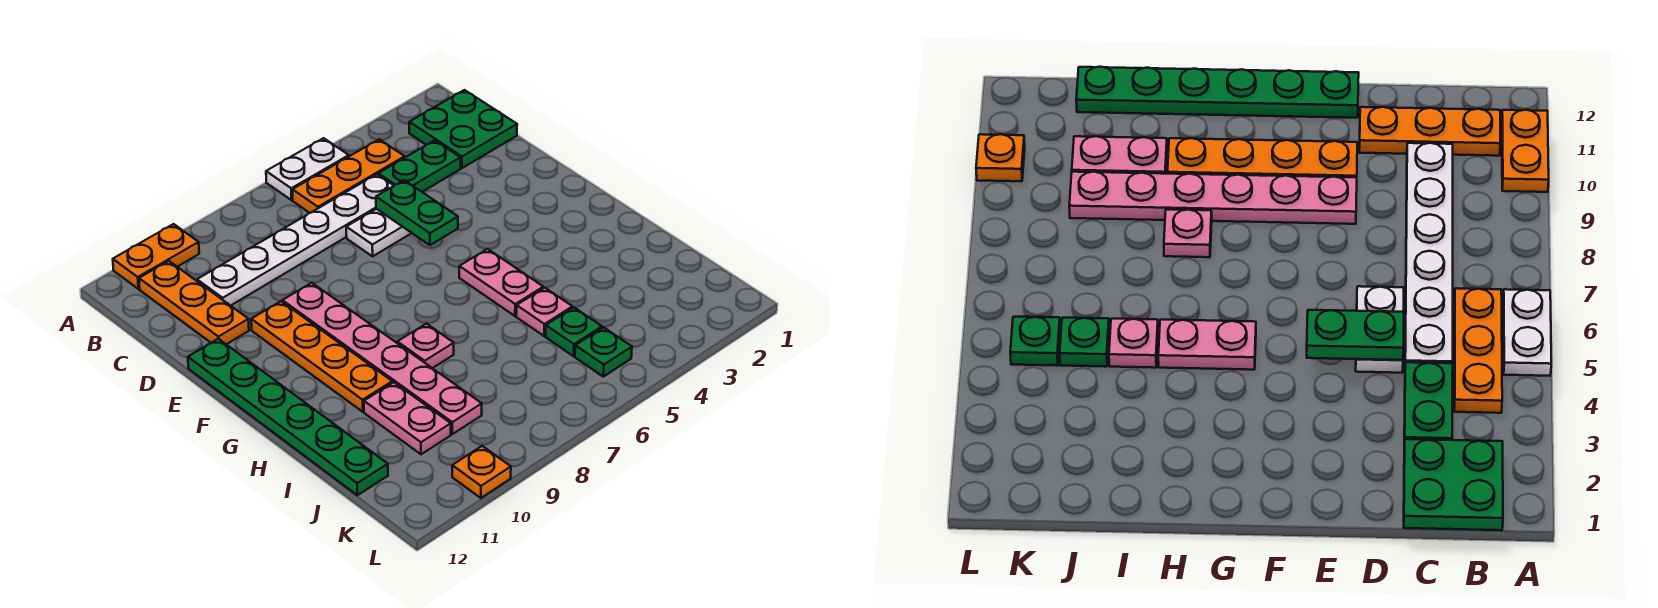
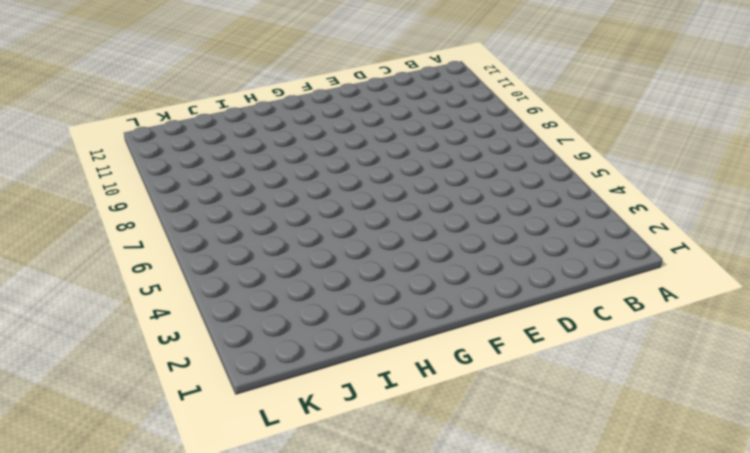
none -> white plate A5:A6 level 1
none -> orange plate A10:A11 level 1
none -> green plate B1:C2 level 1

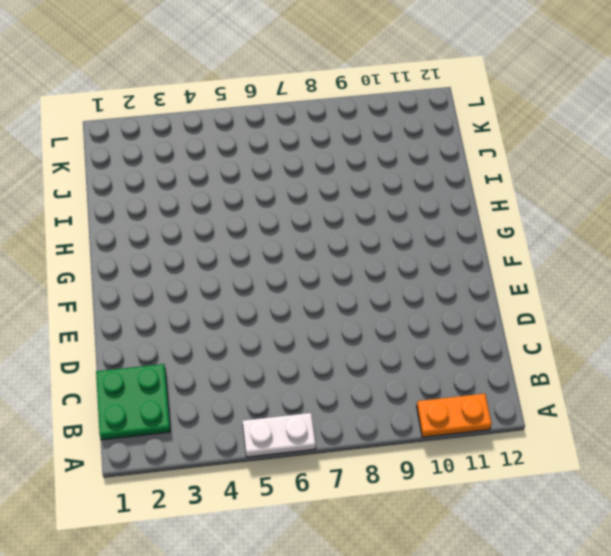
none -> orange plate B4:B6 level 1
none -> orange plate B11:D11 level 1
none -> green plate C3:C4 level 1

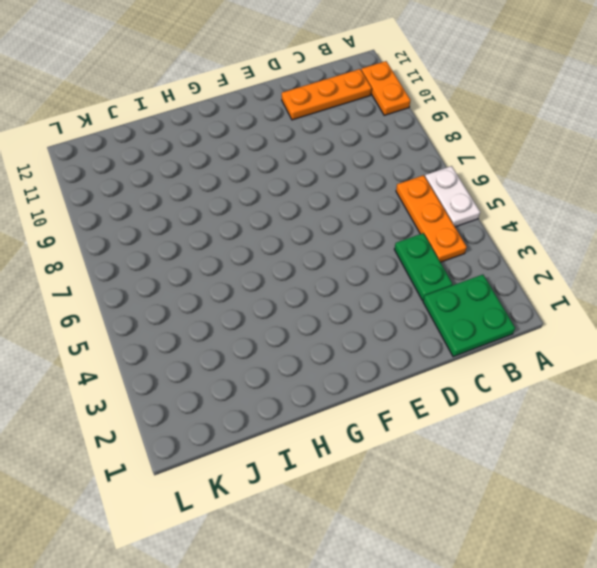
none -> white plate C5:C10 level 1
none -> white plate D5:D6 level 1
none -> pink plate E9:J9 level 1

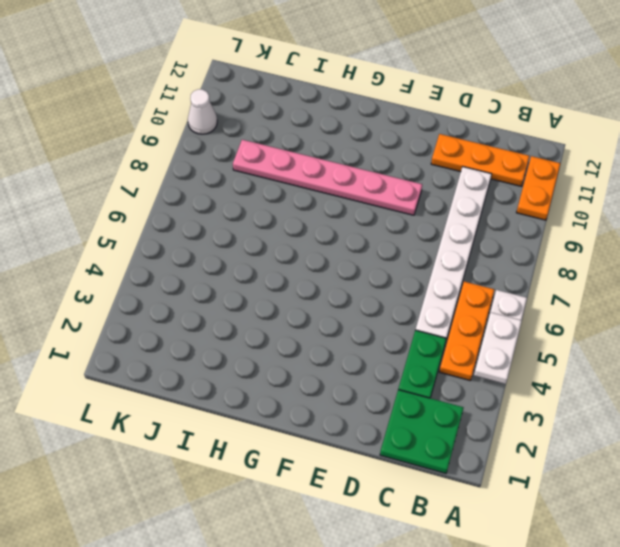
white plate A4:A5 level 2 -> white plate D5:D6 level 1
white cone L10 level 1 -> orange plate L10 level 1
none -> orange plate E10:H10 level 1
none -> green plate E12:J12 level 1
none -> pink plate G5:H5 level 1

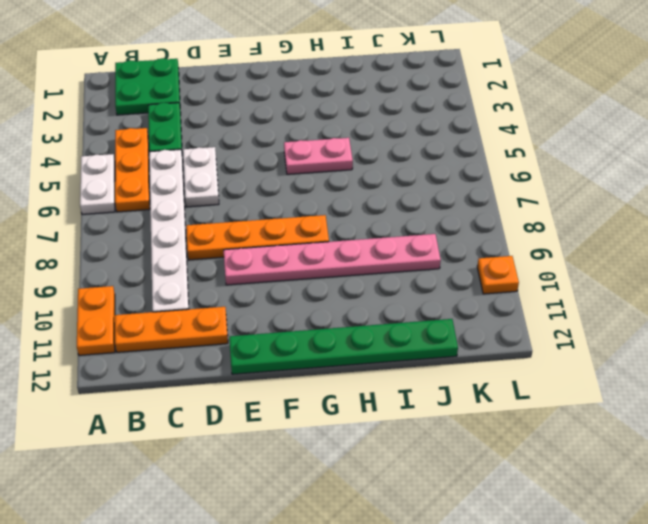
orange plate D8:G8 level 1 -> orange plate E10:H10 level 1
none -> pink plate H8 level 1
none -> pink plate I5 level 1
none -> pink plate I10:J10 level 1

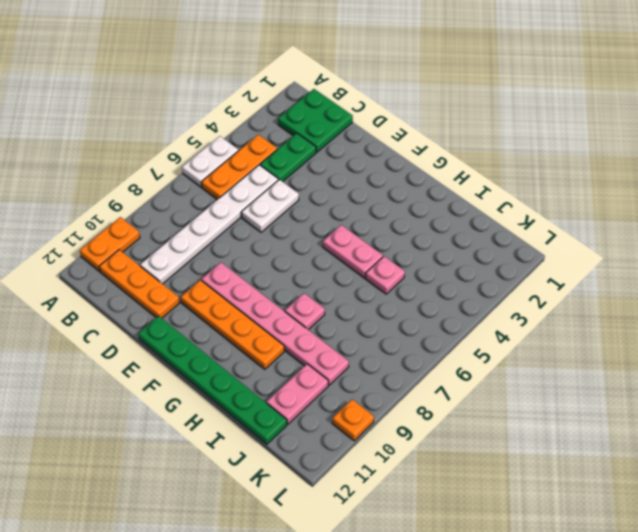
pink plate J10:J11 level 1 -> pink plate I10:J10 level 1
none -> green plate J5 level 1
none -> green plate K5 level 1
none -> green plate D5:E5 level 2

